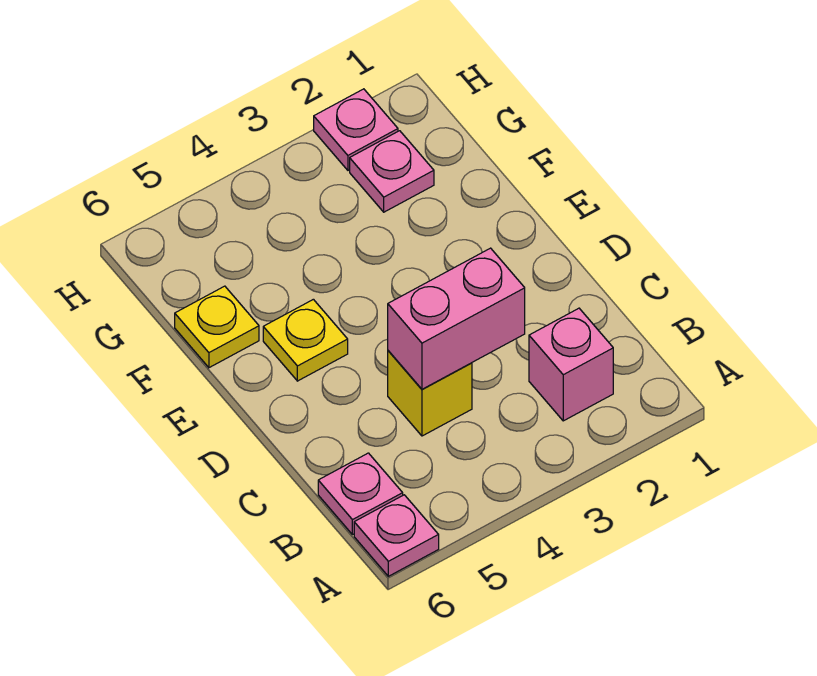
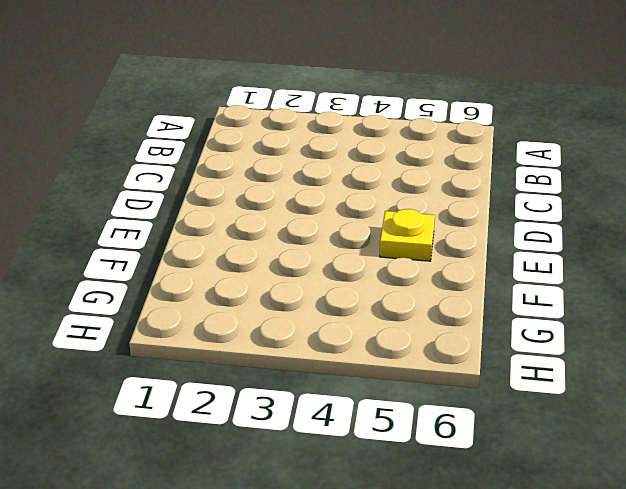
none -> pink plate A6 level 1
none -> pink brick B2 level 1

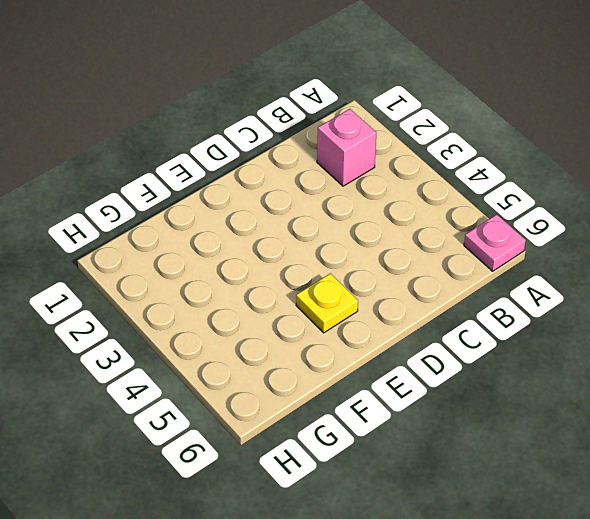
none -> pink plate B6 level 1
none -> yellow brick C4 level 1

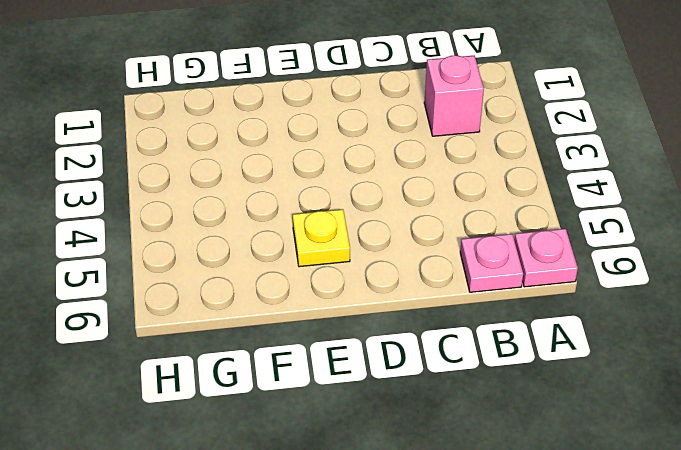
none -> yellow brick C4 level 1
none -> yellow plate F6 level 1

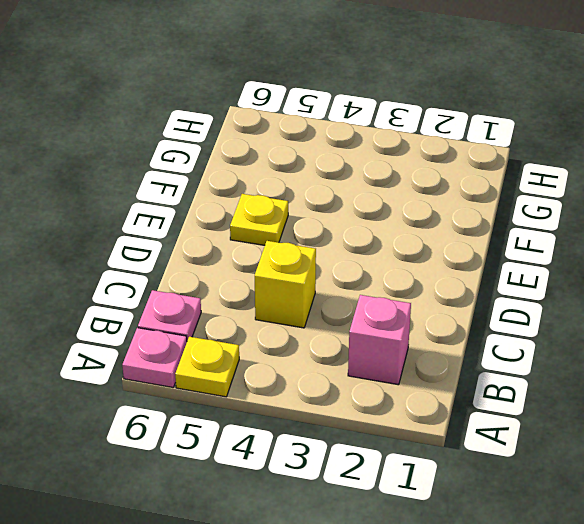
yellow plate A5 level 1 -> yellow plate F6 level 1
none -> pink plate G2 level 1
none -> pink plate H2 level 1

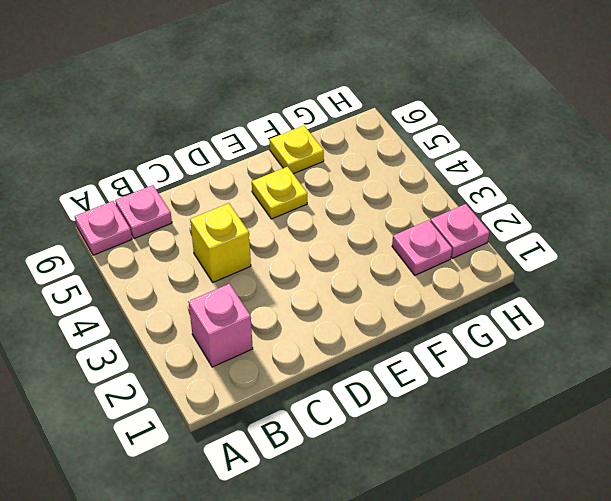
none -> pink brick C3:C4 level 2

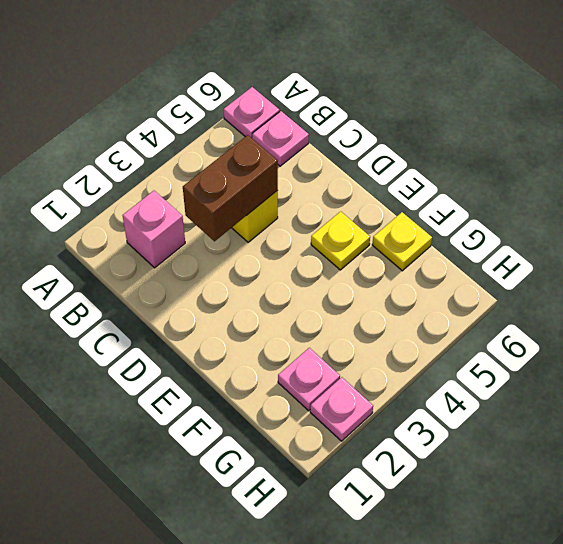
brown brick C3:C4 level 2 -> pink brick C3:C4 level 2

